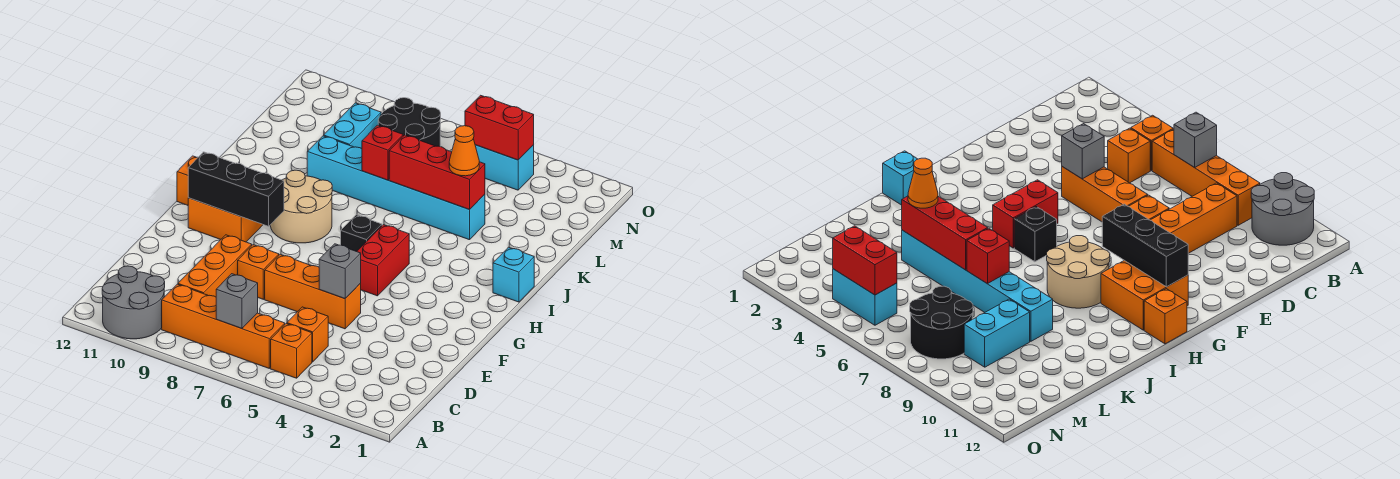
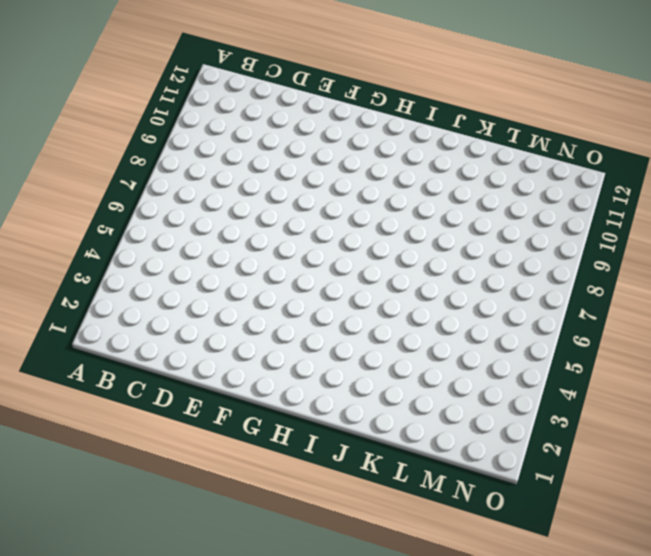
none -> grey round brick A10:B11 level 1
none -> orange brick B5 level 1
none -> orange brick B6:B9 level 1

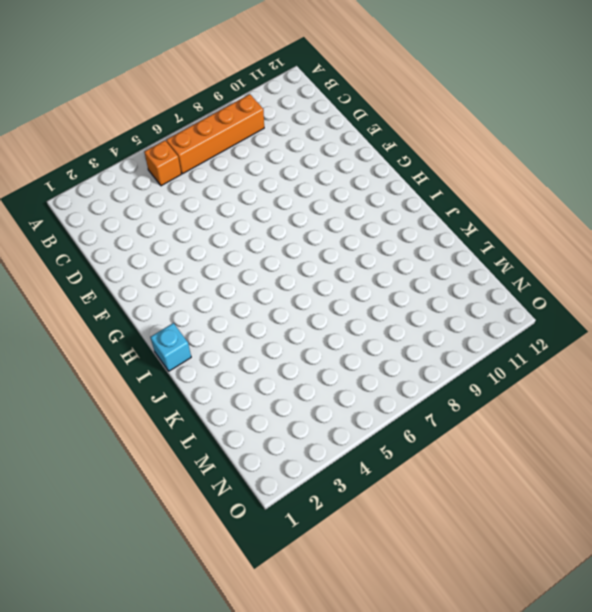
none -> grey round brick A10:B11 level 1
none -> orange brick C5 level 1
none -> orange brick C9:E9 level 1

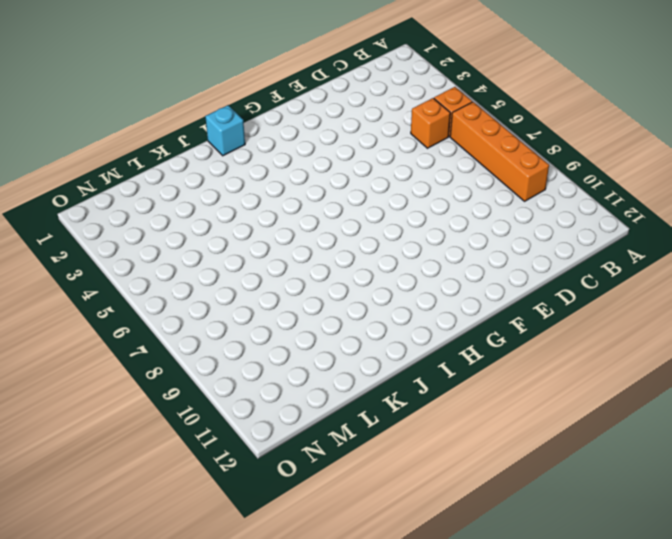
none -> grey round brick A10:B11 level 1
none -> orange brick C9:E9 level 1
none -> orange brick E5:E7 level 1

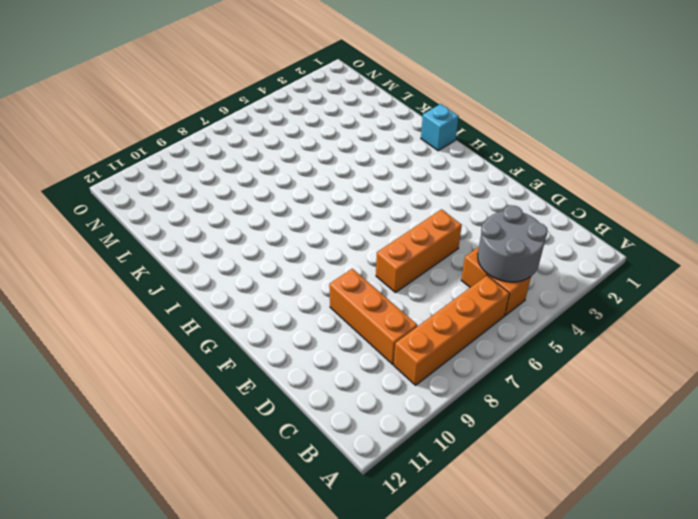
grey round brick B4:C5 level 2 -> grey round brick A10:B11 level 1
none -> orange brick E8 level 1
none -> red brick G5:H5 level 1
none -> orange brick G10:H11 level 1

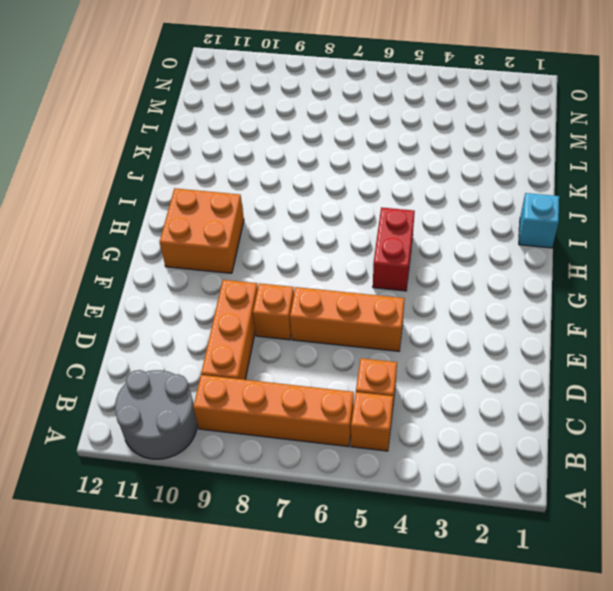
none -> black brick H6 level 1
none -> tan round brick H8:I9 level 1
none -> orange brick H12 level 1

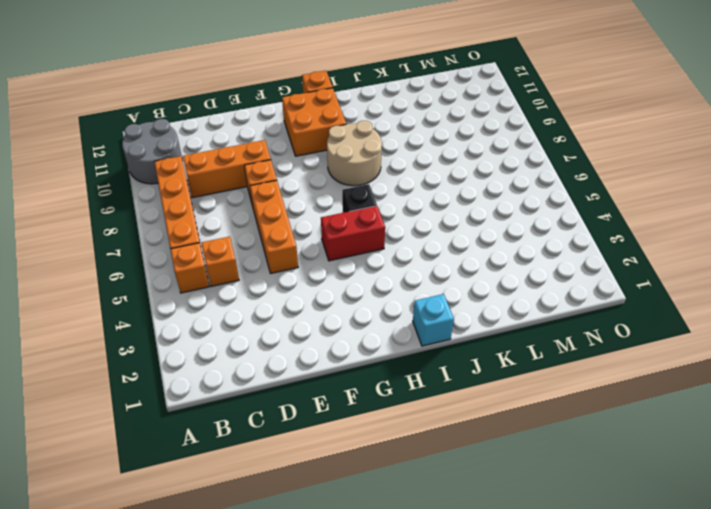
none -> cyan brick K4:K9 level 1
none -> cyan brick L9:M9 level 1
none -> black round brick M7:N8 level 1

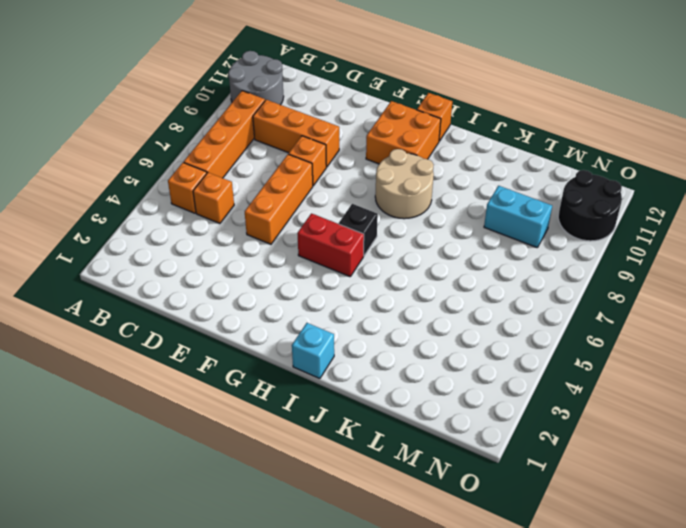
black round brick N10:O11 level 1 -> black round brick M7:N8 level 1
none -> cyan brick K4:K9 level 1
none -> cyan brick N4:N5 level 1
none -> grey brick B7 level 2

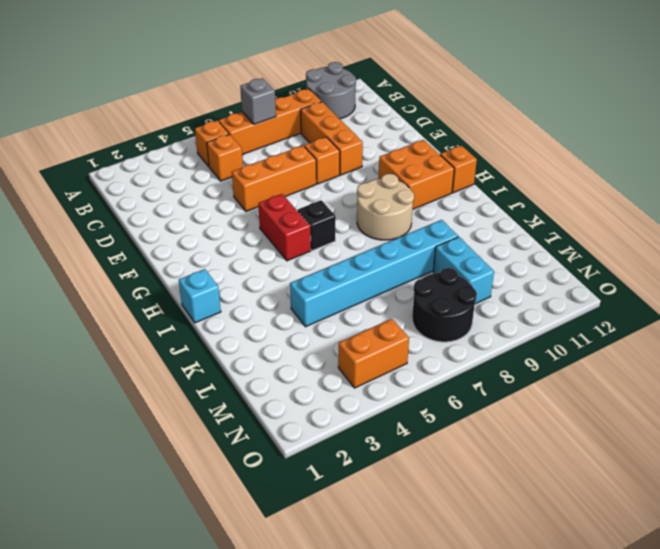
orange brick N4:N5 level 1 -> cyan brick N4:N5 level 1
none -> grey brick E5 level 2
none -> black brick G9:G11 level 2
none -> red brick K4:K6 level 2

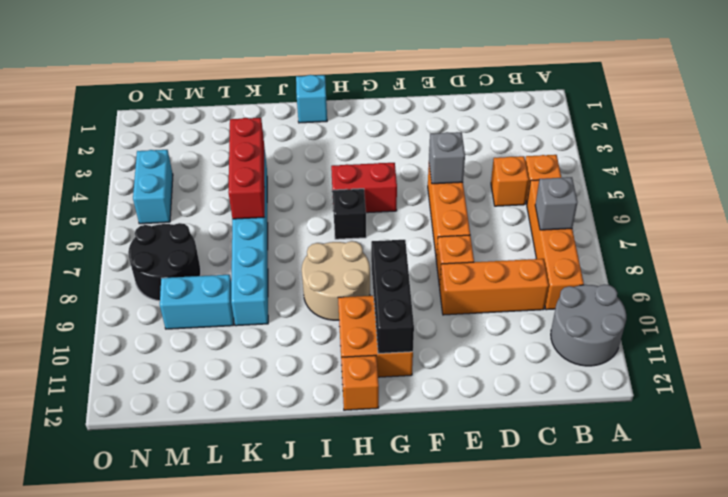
none -> red brick K7 level 2
none -> red brick N4:N5 level 2
none -> orange cone K4 level 3

